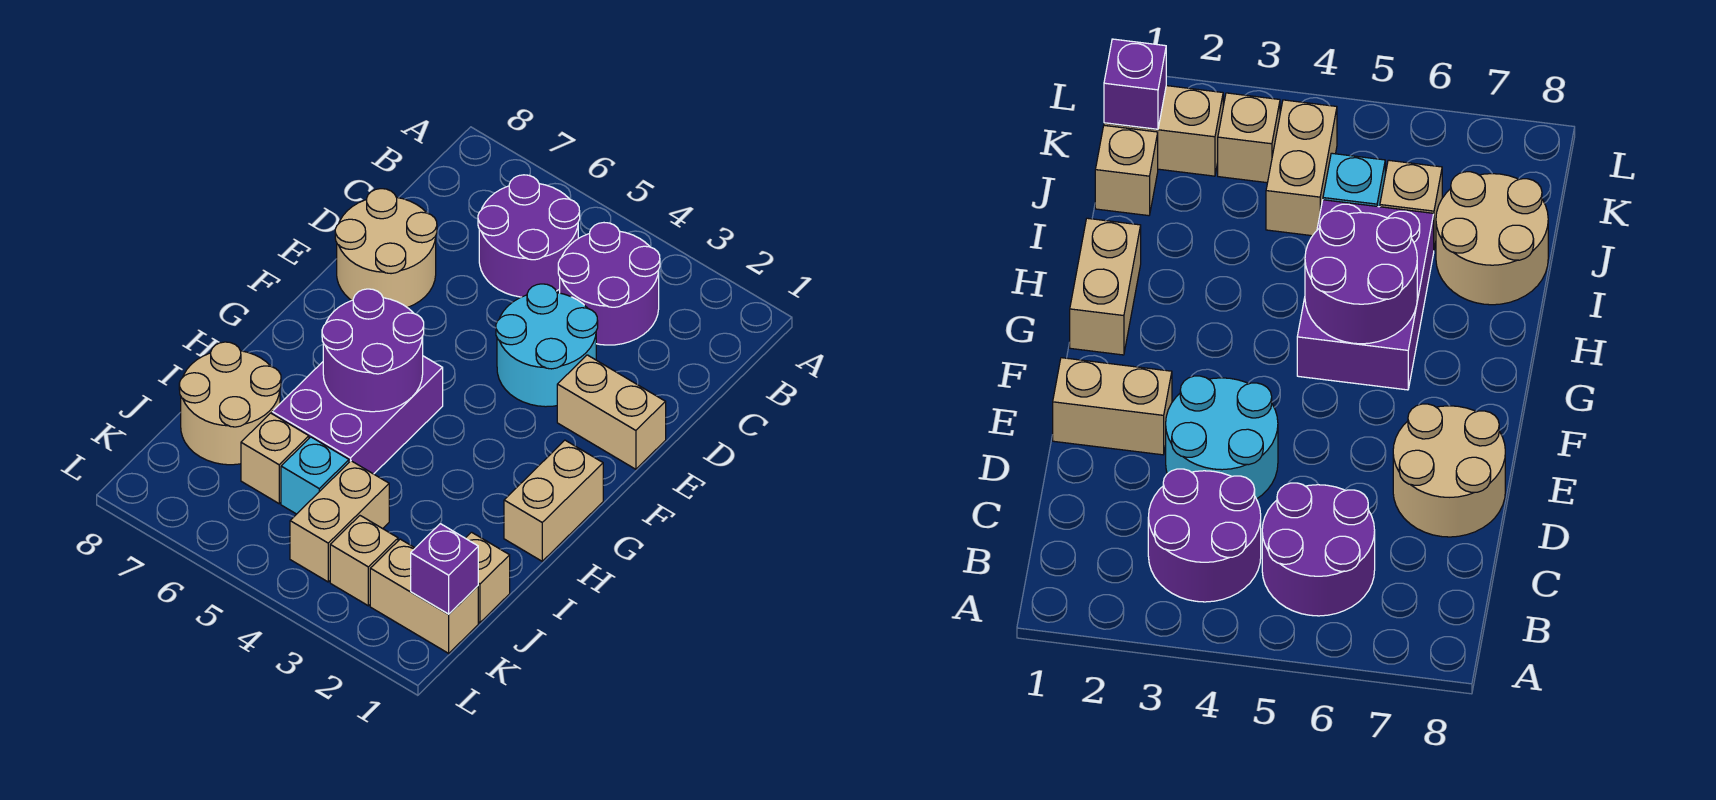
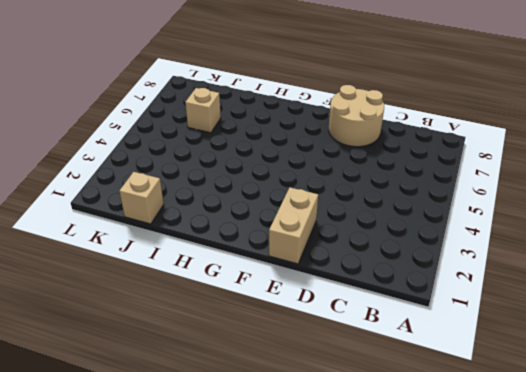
none -> purple round brick B3:C4 level 1
none -> purple round brick B5:C6 level 1
none -> cyan round brick D3:E4 level 1

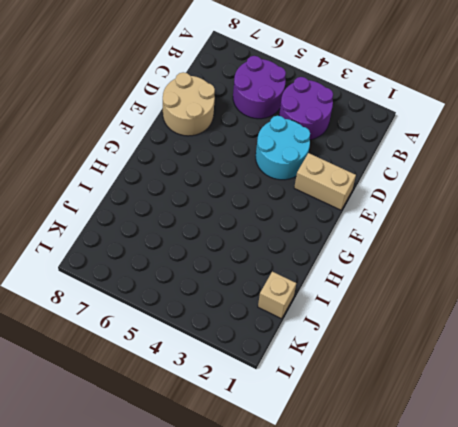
none -> tan brick G1:H1 level 1
none -> purple brick G5:I6 level 1
none -> tan round brick I7:J8 level 1

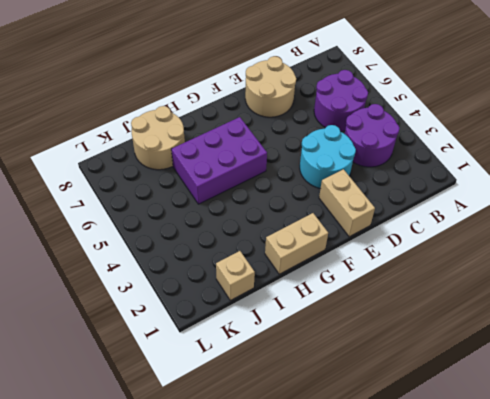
none -> tan brick J4:K4 level 1
none -> cyan brick J5 level 1
none -> tan brick J6 level 1

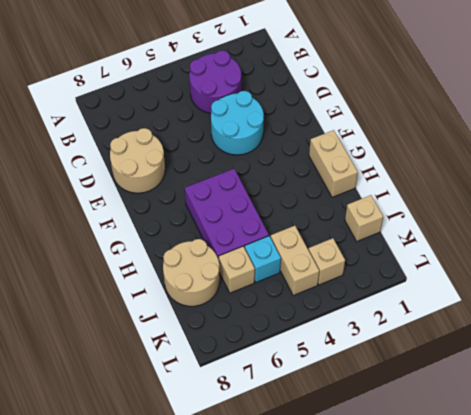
none -> purple round brick B5:C6 level 1
none -> tan brick E1:E2 level 1
none -> tan brick K1:K2 level 1

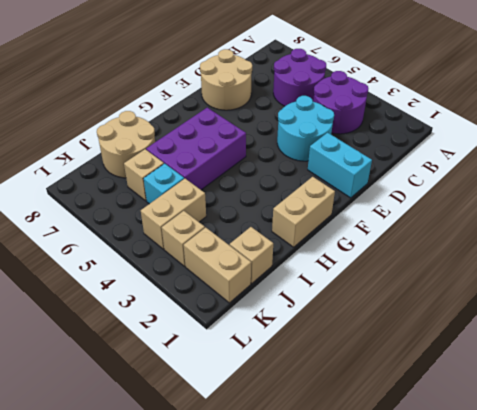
cyan brick E1:E2 level 1 -> tan brick E1:E2 level 1
none -> purple round brick G5:H6 level 2
none -> purple brick K1 level 2

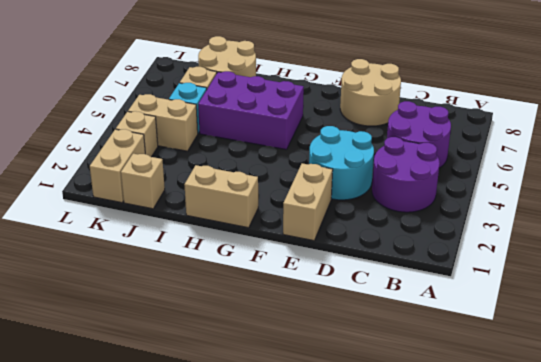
none -> purple round brick G5:H6 level 2
none -> purple brick K1 level 2

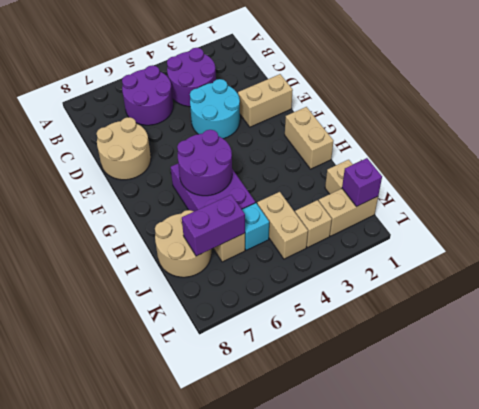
purple brick J6:J7 level 2 -> none

